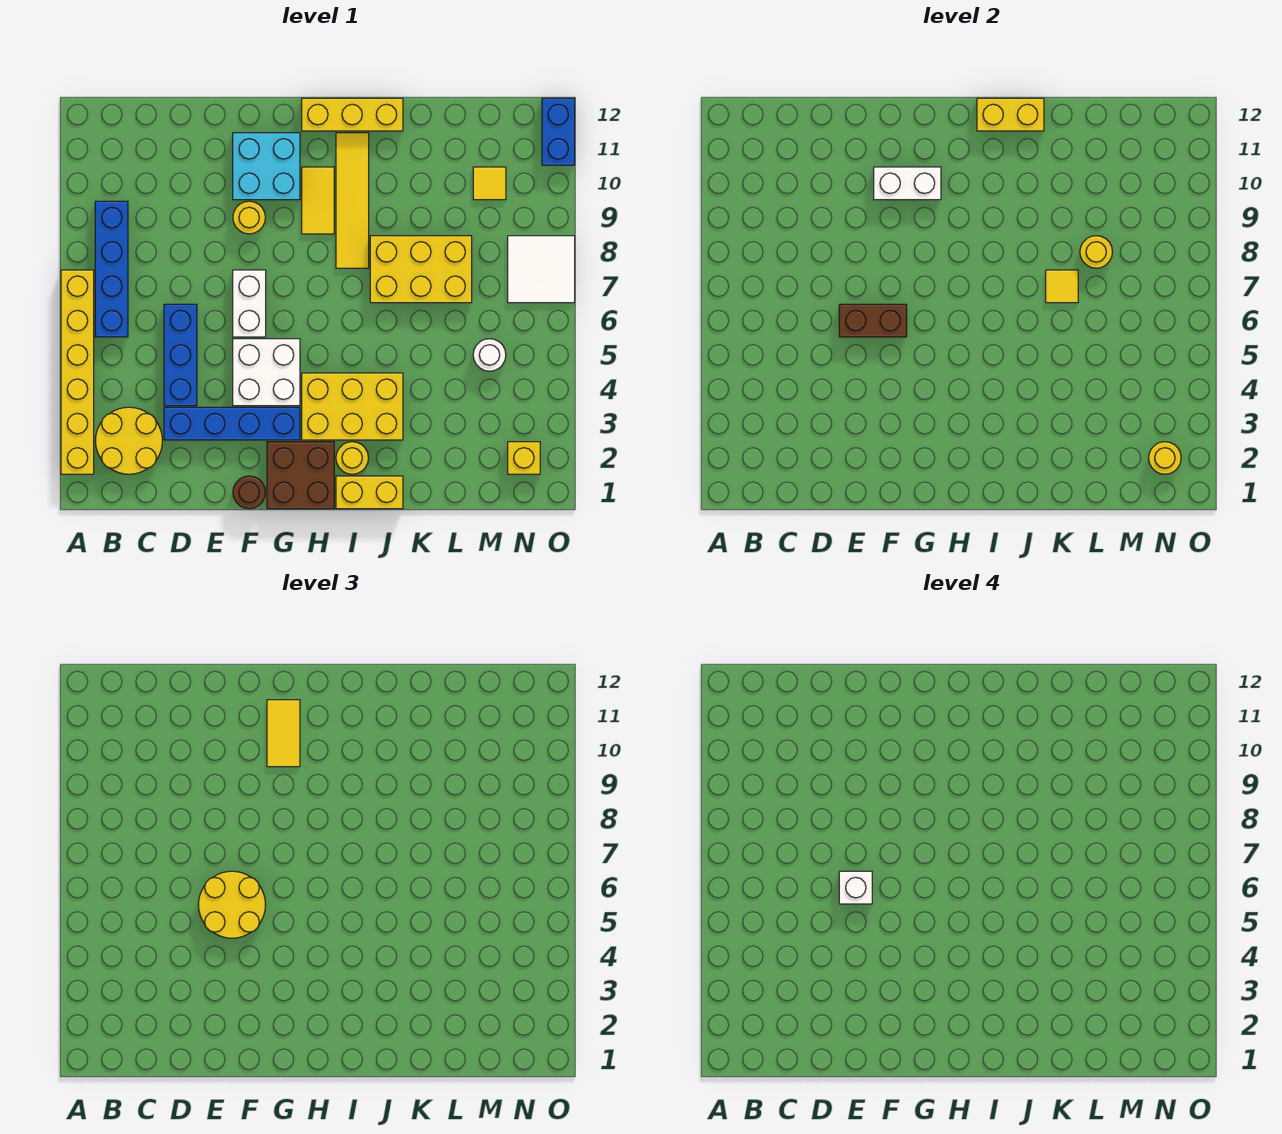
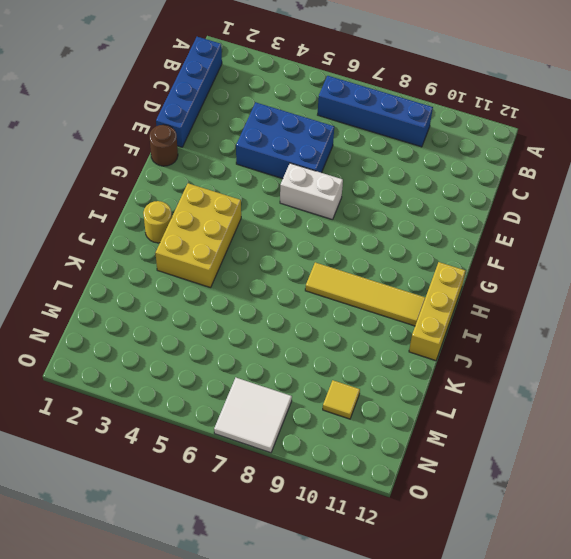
blue brick B1:E1 level 1 -> blue brick D3:G3 level 1
blue brick D4:E6 level 1 -> blue brick D4:D6 level 1
none -> yellow brick A2:A7 level 1
none -> yellow round brick B2:C3 level 1
none -> white brick F4:G5 level 1
none -> yellow round brick F9 level 1

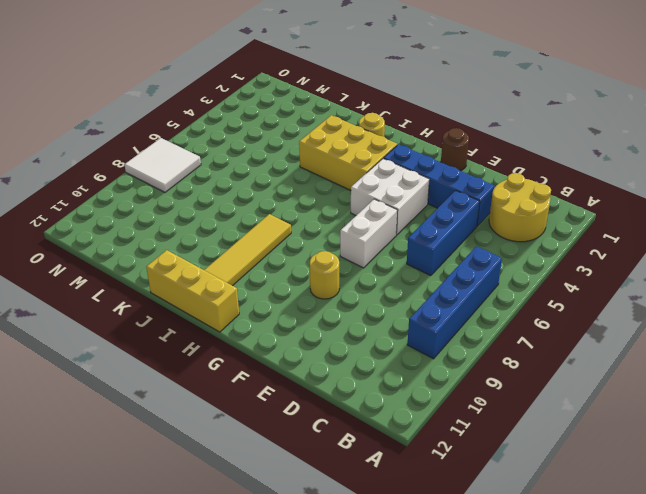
none -> yellow brick A2:A7 level 1
none -> cyan brick F10:G11 level 1
none -> brown brick G1:H2 level 1
none -> yellow tile H9:H10 level 1

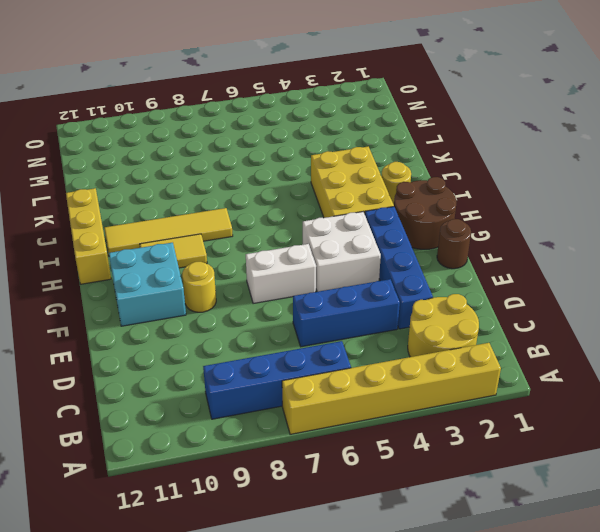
brown round brick G1:H2 level 1 -> brown brick G1:H2 level 1
none -> yellow brick I1:J1 level 1
none -> yellow brick J7:L8 level 1
none -> white round brick M5 level 1
none -> yellow tile M10 level 1

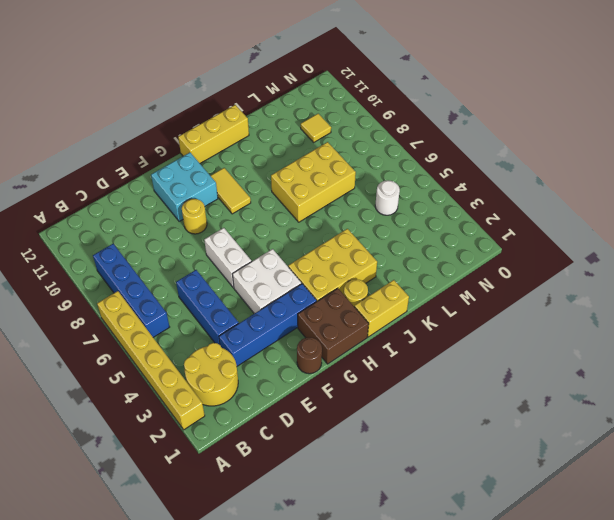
none -> yellow tile I8:I11 level 1
none -> yellow brick N2 level 1
none -> white tile N7:O8 level 1
none -> blue brick O11:O12 level 1

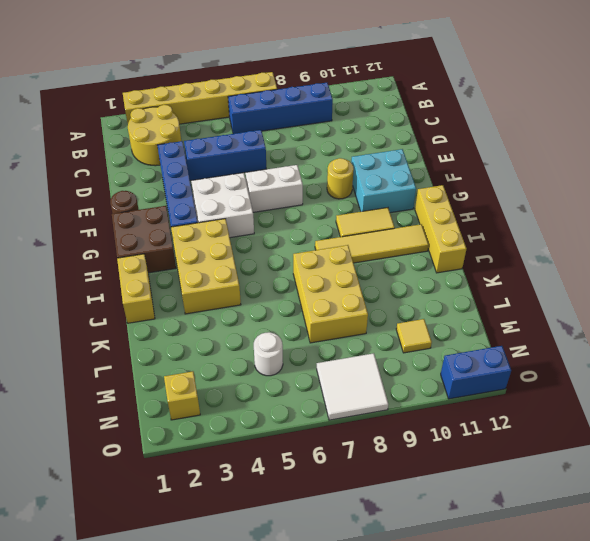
none -> yellow round brick I2 level 1
none -> brown brick E6:F6 level 2
none -> white brick F10:G10 level 2
none -> yellow brick I12:J12 level 2

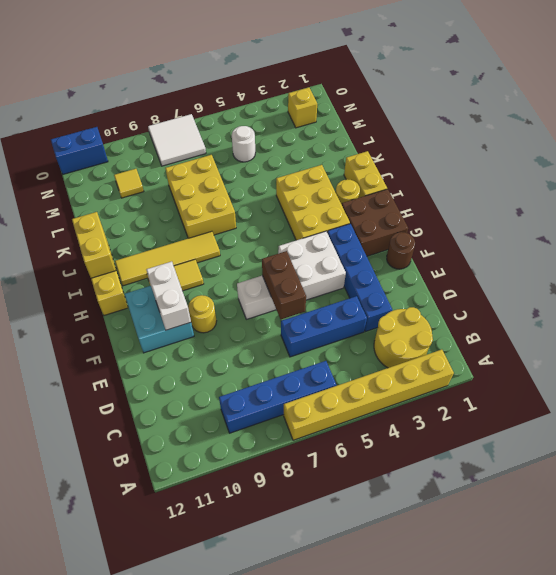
none -> yellow tile K7 level 2
none -> yellow round brick L8 level 2
none -> yellow round brick N2 level 2
none -> yellow round brick E5:F6 level 3

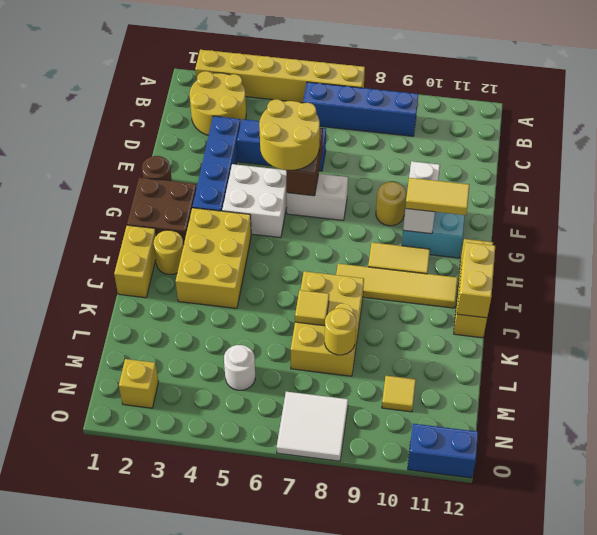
none -> yellow round brick N2 level 2
none -> white brick E6 level 4

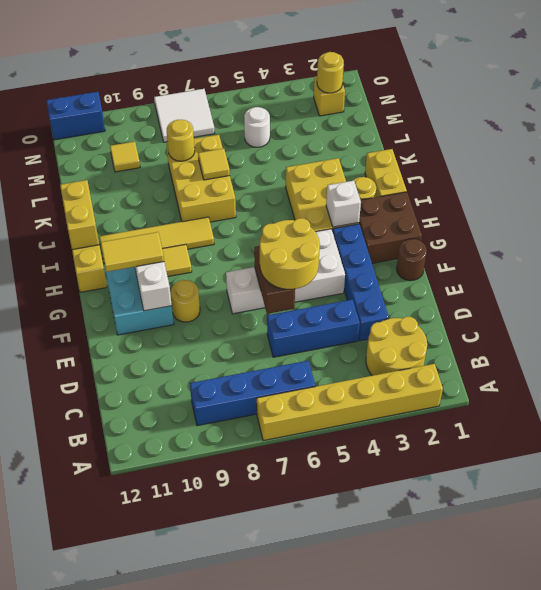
white brick H3 level 2 -> white brick E6 level 4

